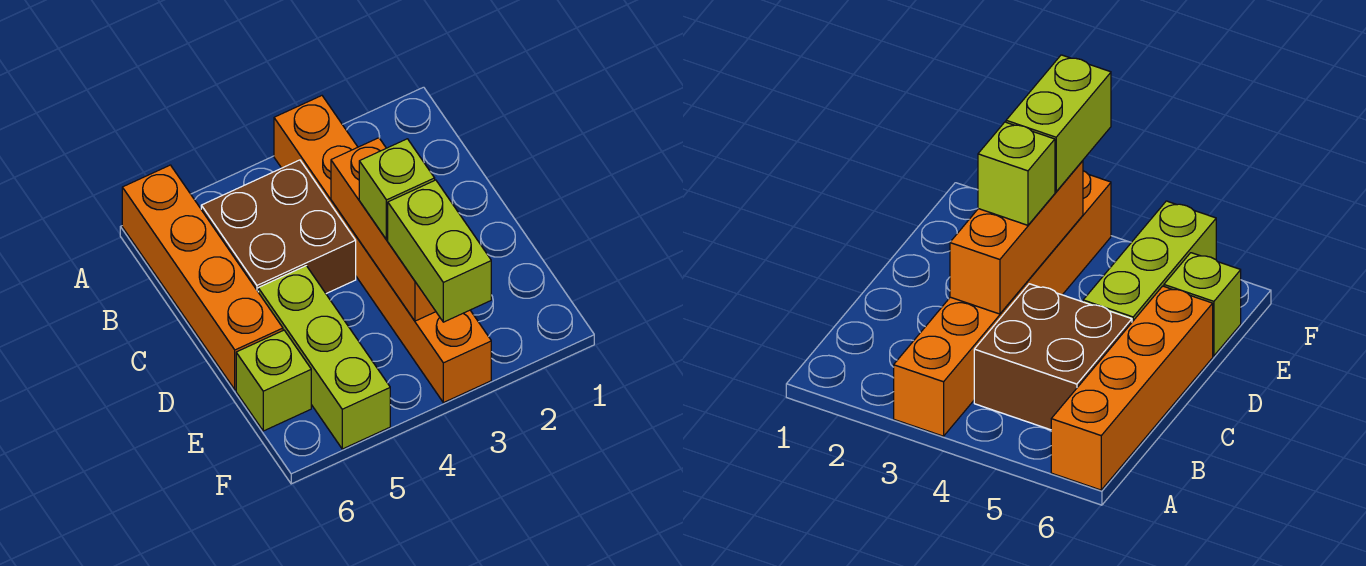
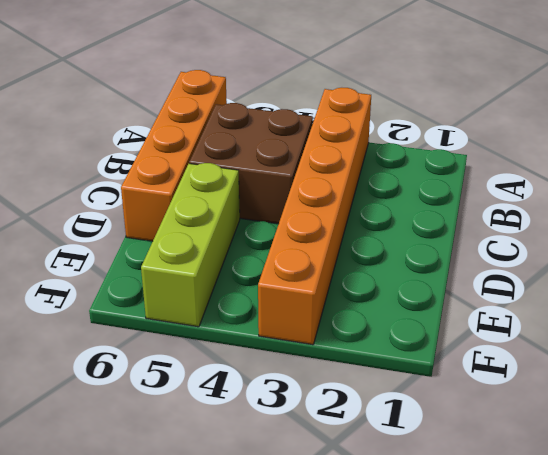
none -> lime brick E6 level 1
none -> orange brick C3:E3 level 2

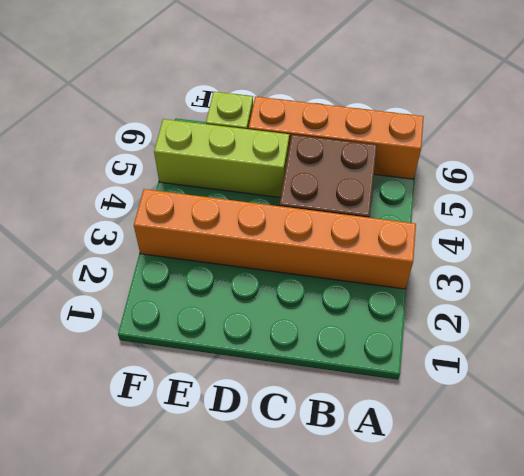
none -> orange brick C3:E3 level 2
none -> lime brick D3 level 3

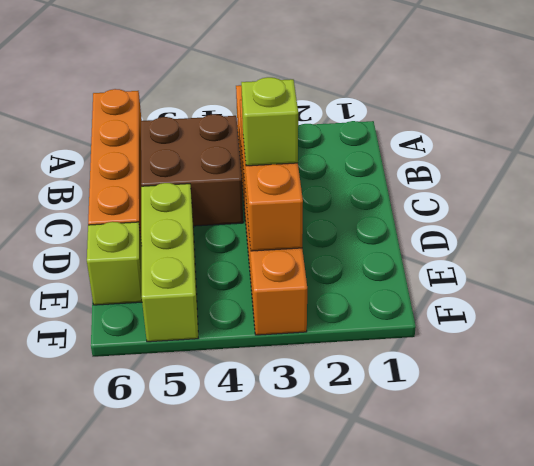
none -> lime brick E3:F3 level 3

